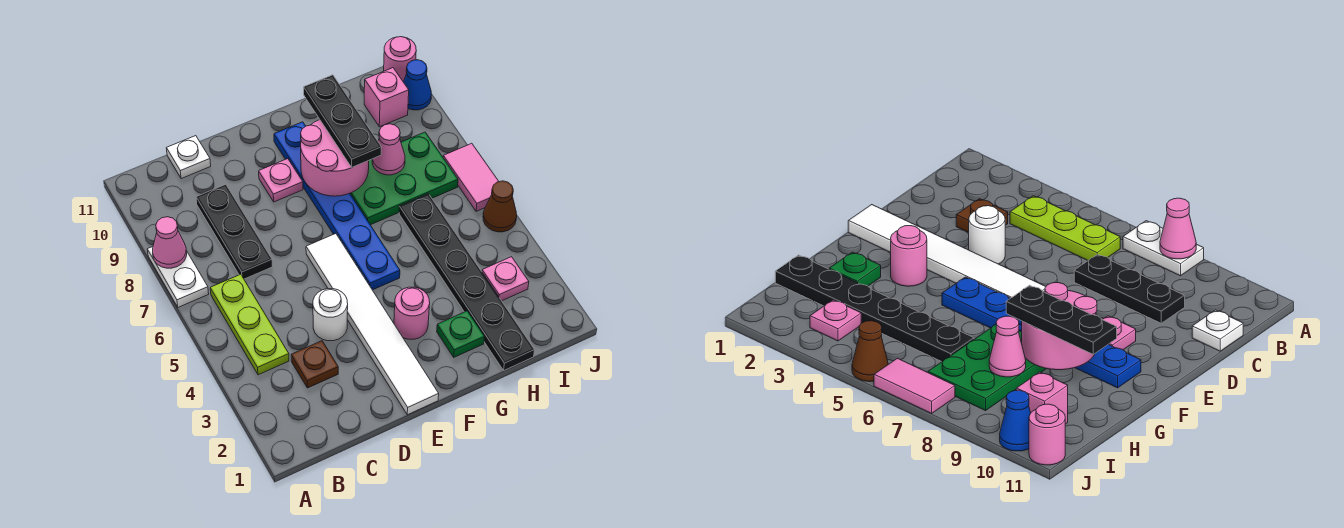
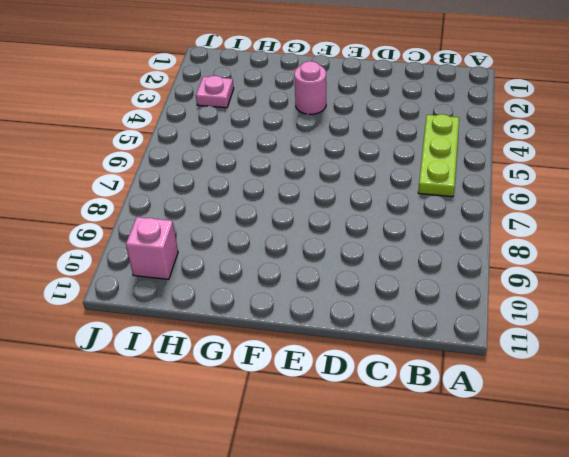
none -> white plate A7:A8 level 1
none -> brown plate C3 level 1
none -> black plate C7:C9 level 1

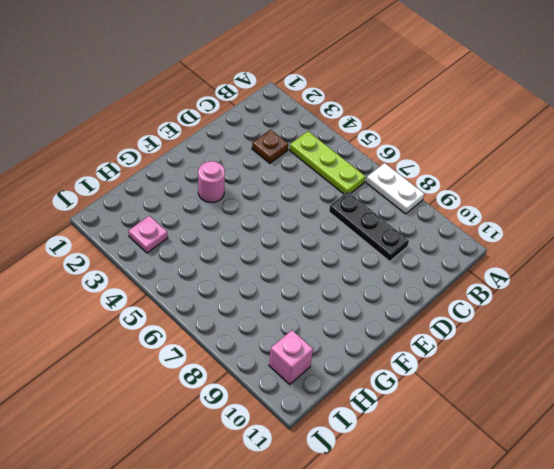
none -> white plate C11 level 1
none -> white round brick D4 level 1
none -> white tile E1:E6 level 1

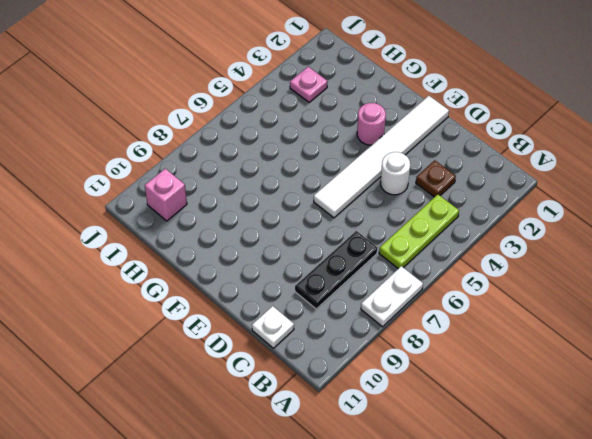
none -> pink plate E9 level 1
none -> blue plate F5:F10 level 1
none -> green plate G2 level 1

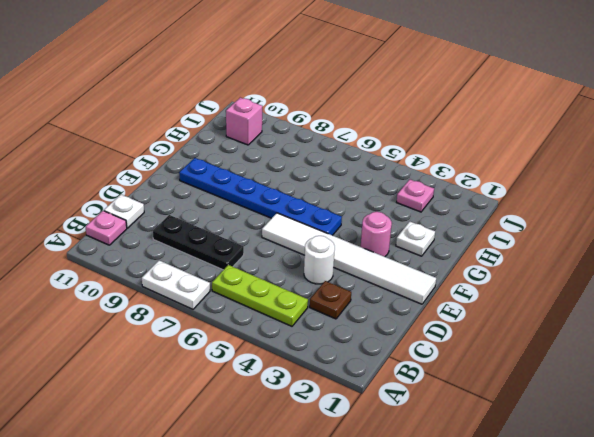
pink plate B11 level 1 -> pink plate E9 level 1
white plate G2 level 1 -> green plate G2 level 1
none -> green plate G7:I8 level 1
none -> black plate H1:H6 level 1
none -> brown cone J5 level 1

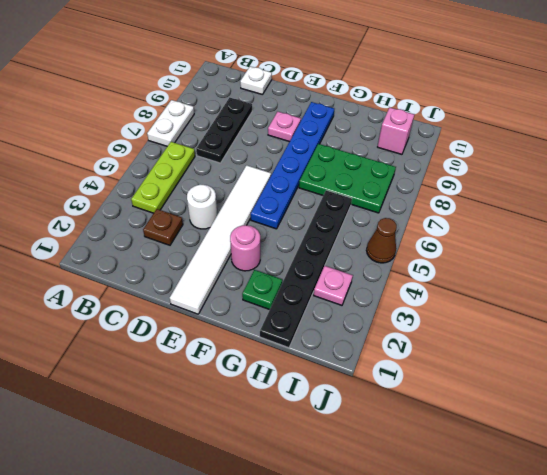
none -> pink tile J6:J7 level 1
none -> blue cone J10 level 1
none -> pink round brick J11 level 1

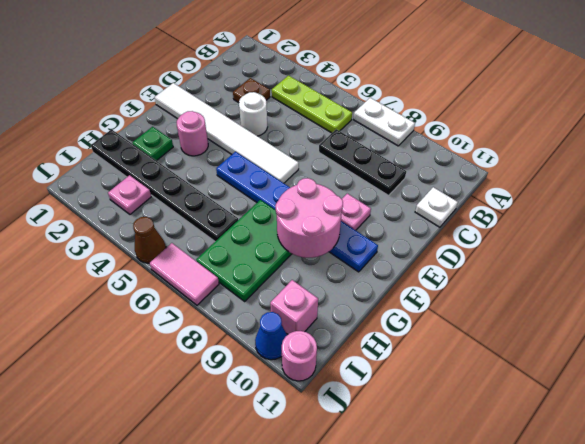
none -> pink cone A8 level 2
none -> pink cone H8 level 2
none -> black plate G8:G10 level 3

